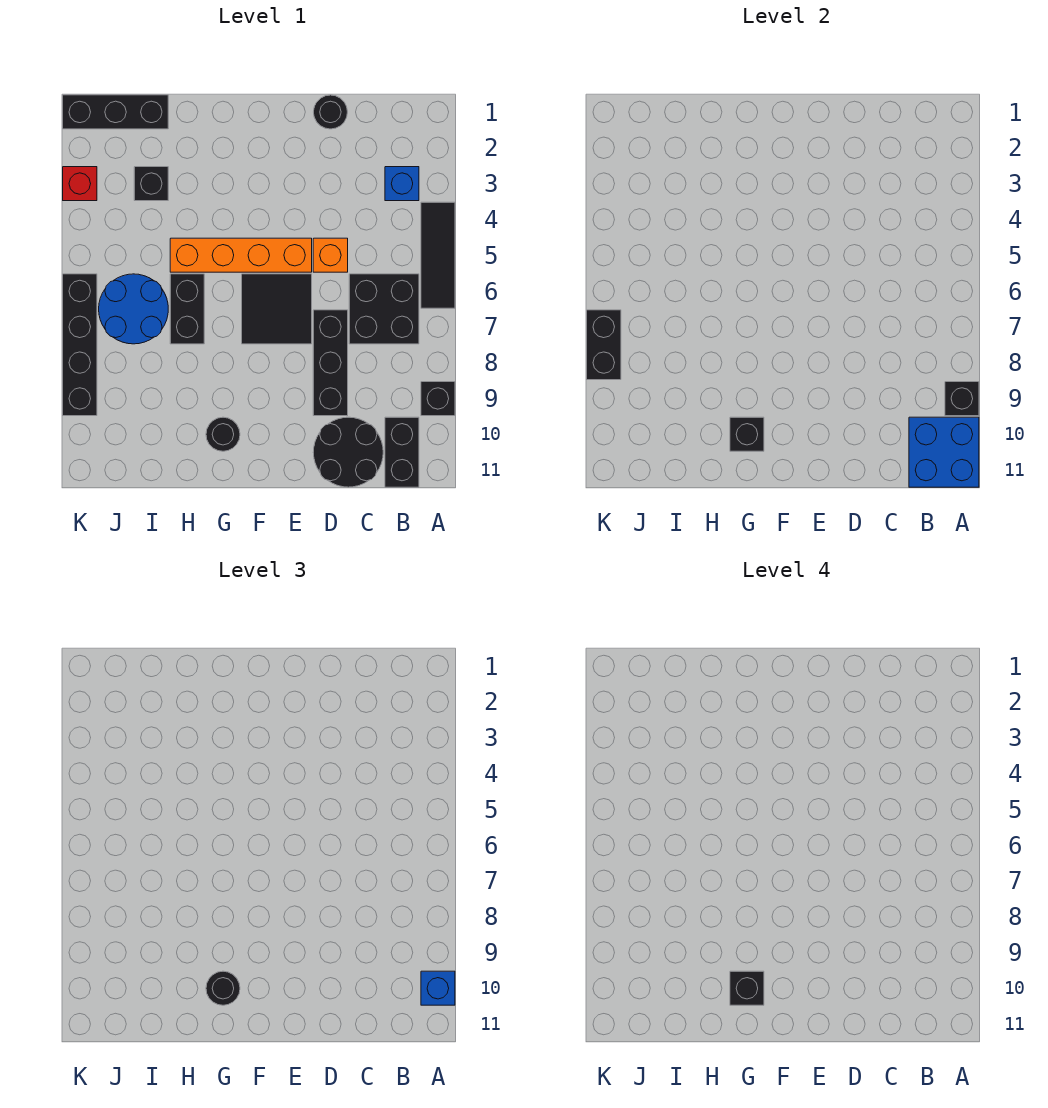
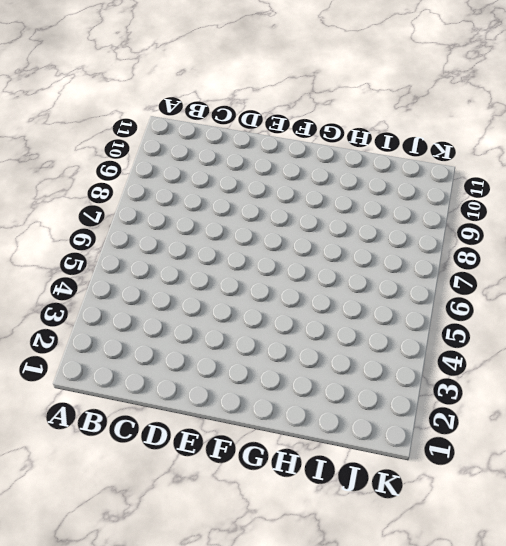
none -> black tile A4:A6 level 1
none -> black brick A9 level 1
none -> blue brick B3 level 1

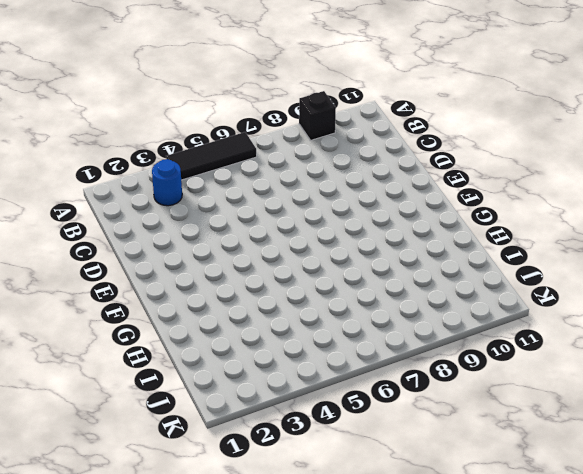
blue round brick B3 level 1 -> blue brick B3 level 1
none -> black brick B6:C7 level 1
none -> black brick B10:B11 level 1
none -> black round brick C10:D11 level 1

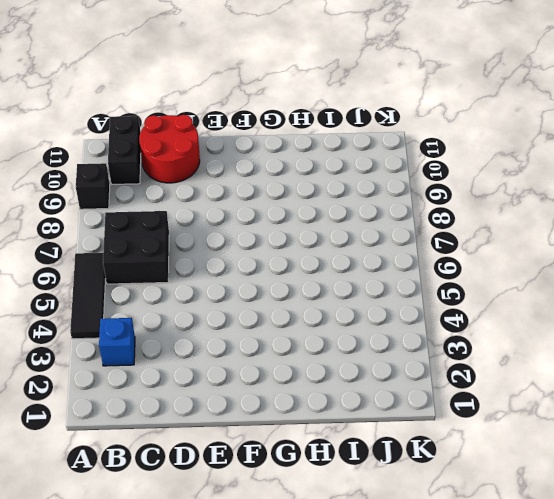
red round brick C10:D11 level 1 -> black round brick C10:D11 level 1
none -> black round brick D1 level 1
none -> orange brick D5 level 1
none -> black brick D7:D9 level 1

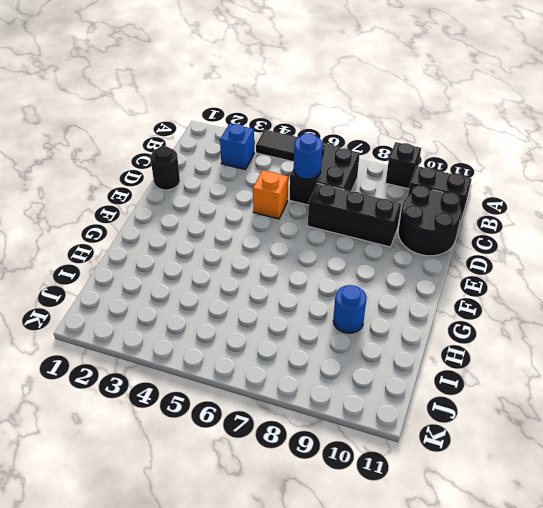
blue round brick C6 level 2 -> none
blue round brick H9 level 1 -> none
none -> orange brick E5:H5 level 1
none -> black tile E6:F7 level 1
none -> black round brick G10 level 1

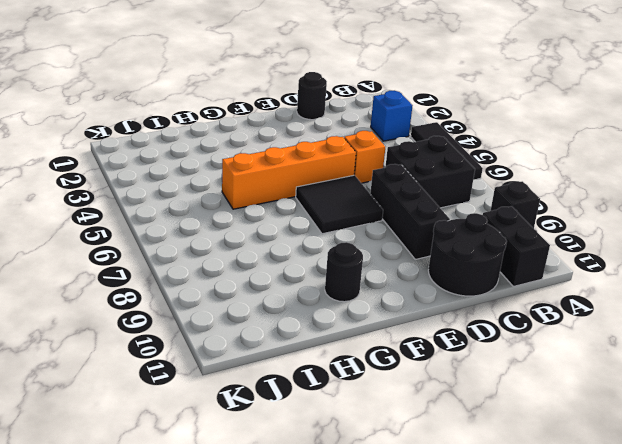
none -> black brick H6:H7 level 1
none -> black brick I1:K1 level 1
none -> black brick I3 level 1

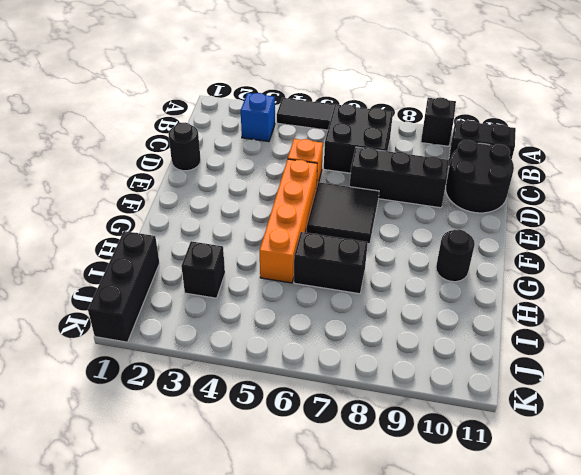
none -> blue round brick I6:J7 level 1
none -> red brick K3 level 1
none -> black brick K6:K9 level 1

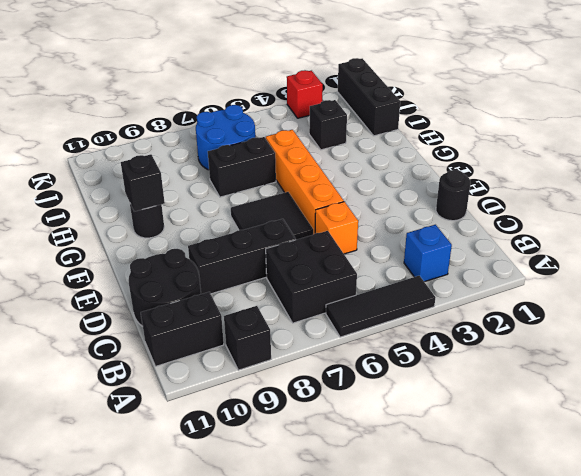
none -> black brick K6:K9 level 1
none -> black brick A9 level 2
none -> blue brick A10:B11 level 2

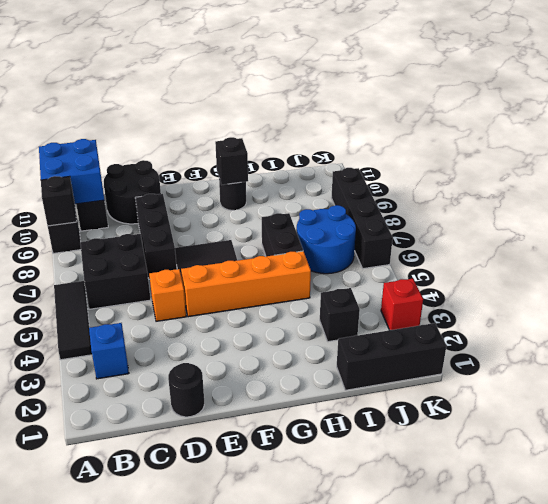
none -> black brick K7:K8 level 2
none -> blue brick A10 level 3
none -> black round brick G10 level 3

